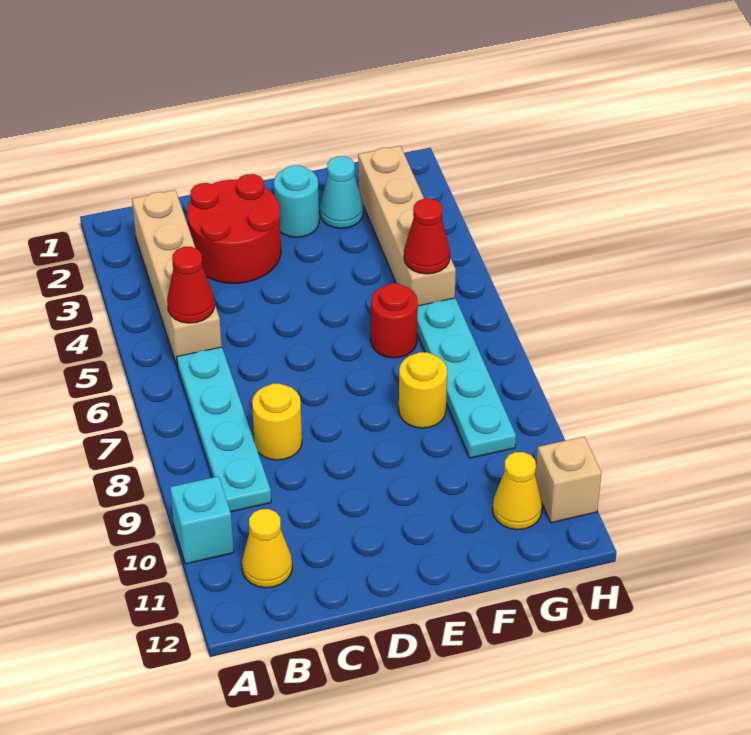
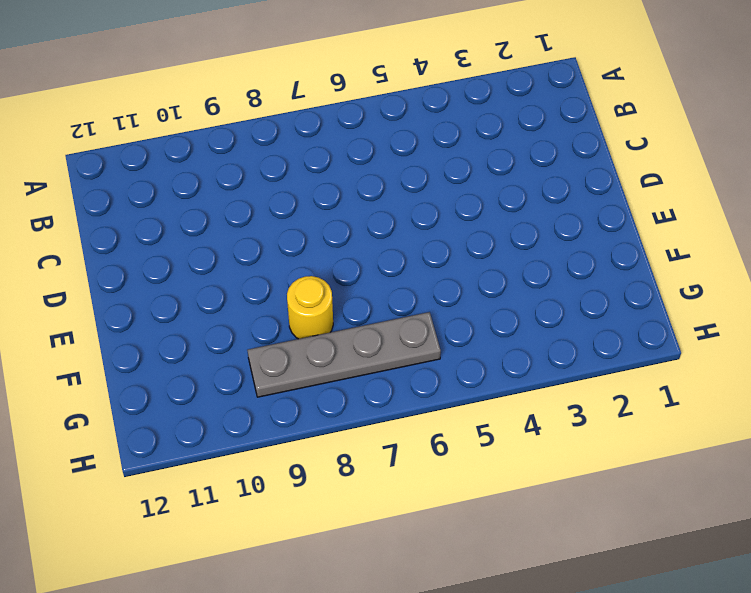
grey plate G6:G9 level 1 -> cyan plate G6:G9 level 1
none -> cyan brick A10 level 1
none -> tan brick B2:B5 level 1
none -> cyan plate B6:B9 level 1

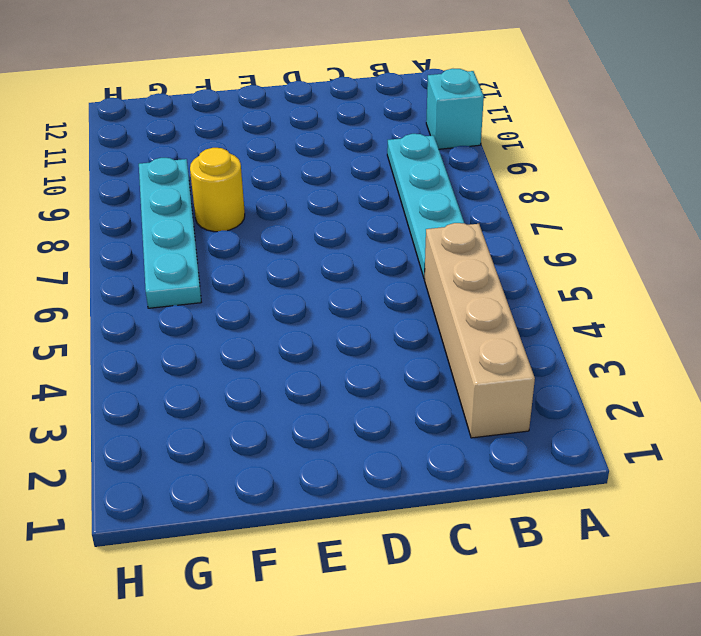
none -> yellow cone B11 level 1
none -> red round brick C2:D3 level 1
none -> yellow round brick C8 level 1

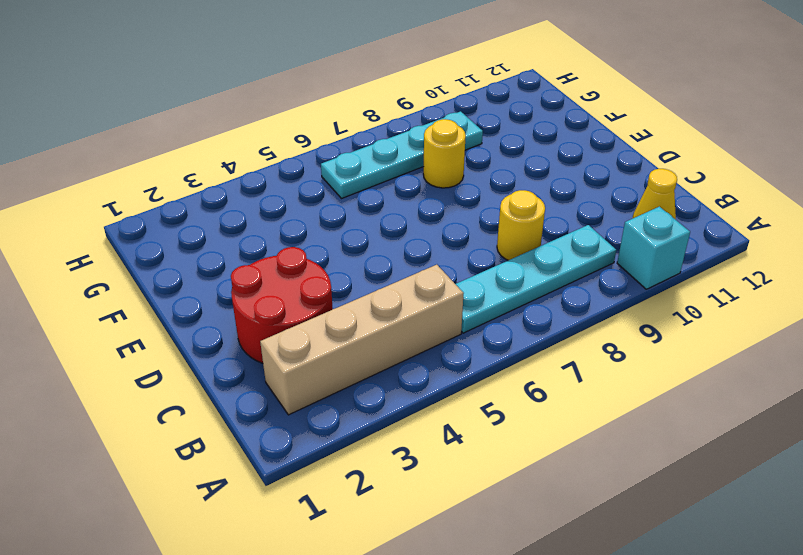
none -> cyan round brick E2 level 1
none -> cyan cone F2 level 1
none -> red round brick F6 level 1

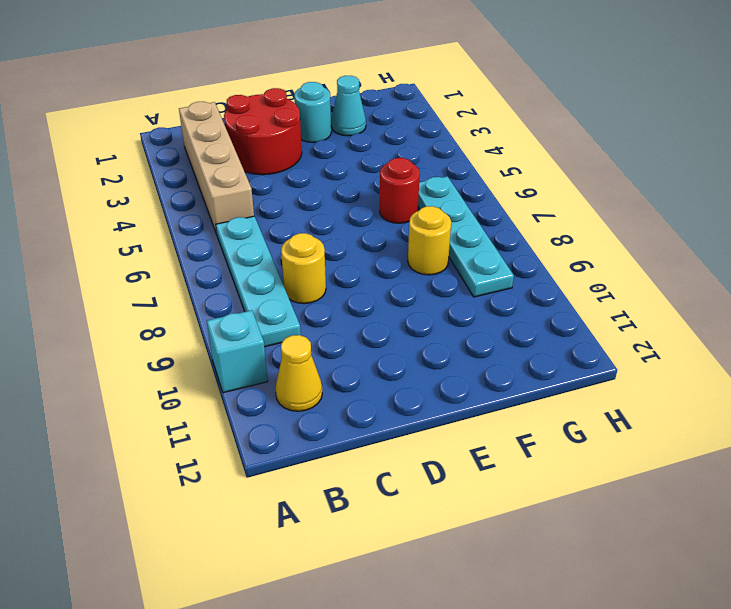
none -> tan brick G2:G5 level 1
none -> yellow cone G11 level 1
none -> tan brick H11 level 1

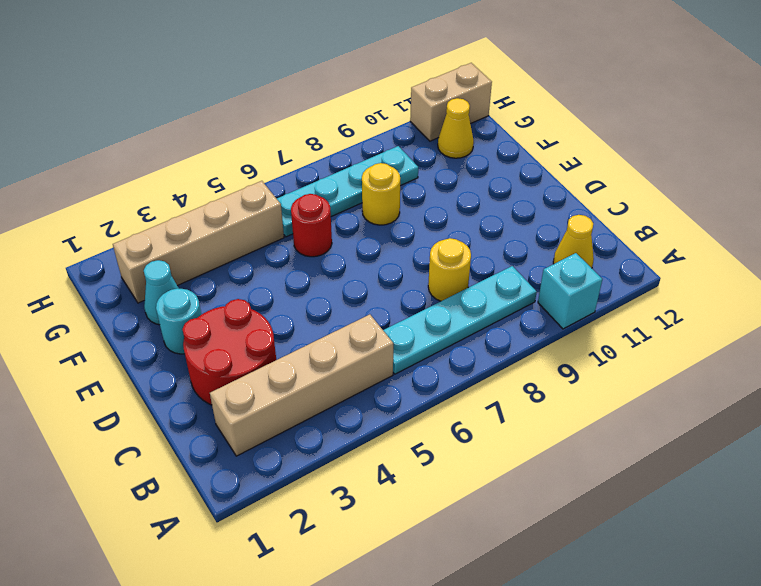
tan brick H11:H12 level 1 -> tan brick H11 level 1
none -> red cone B5 level 2
none -> red cone G5 level 2

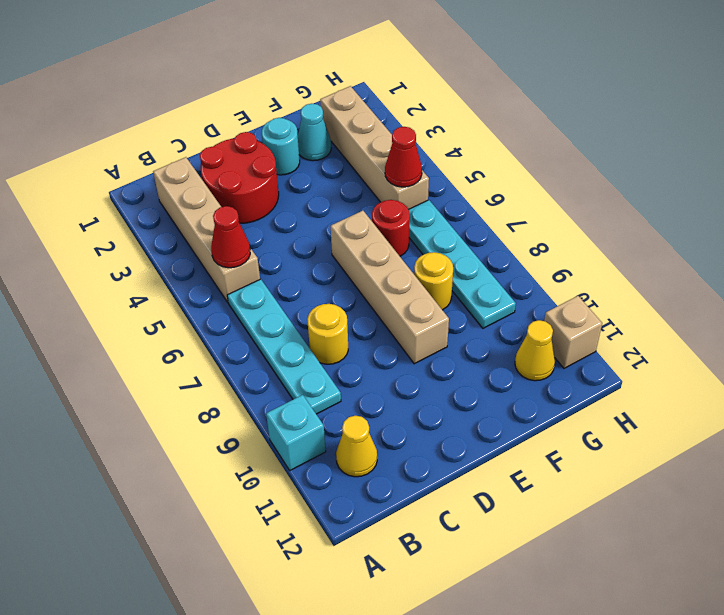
tan brick E6:E9 level 1 -> none

